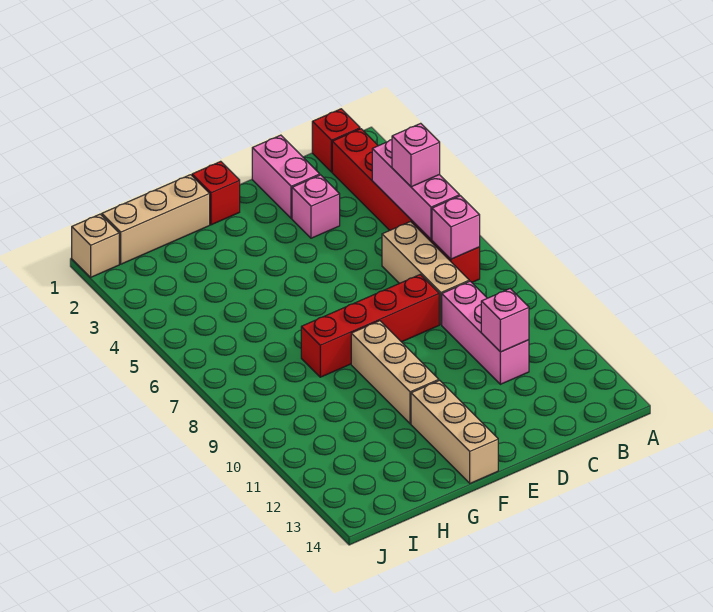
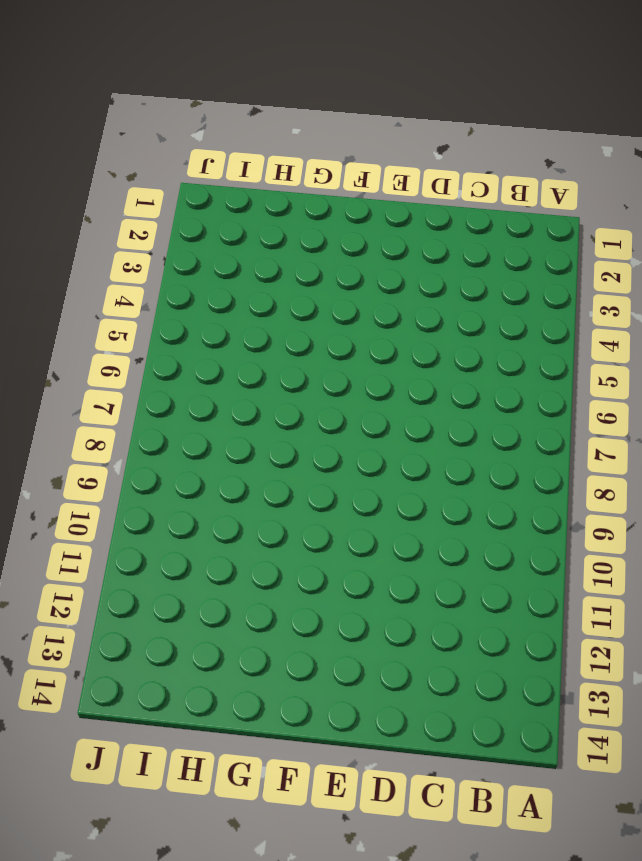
none -> red brick B1 level 1
none -> red brick B2:B7 level 1
none -> tan brick C6:C8 level 1

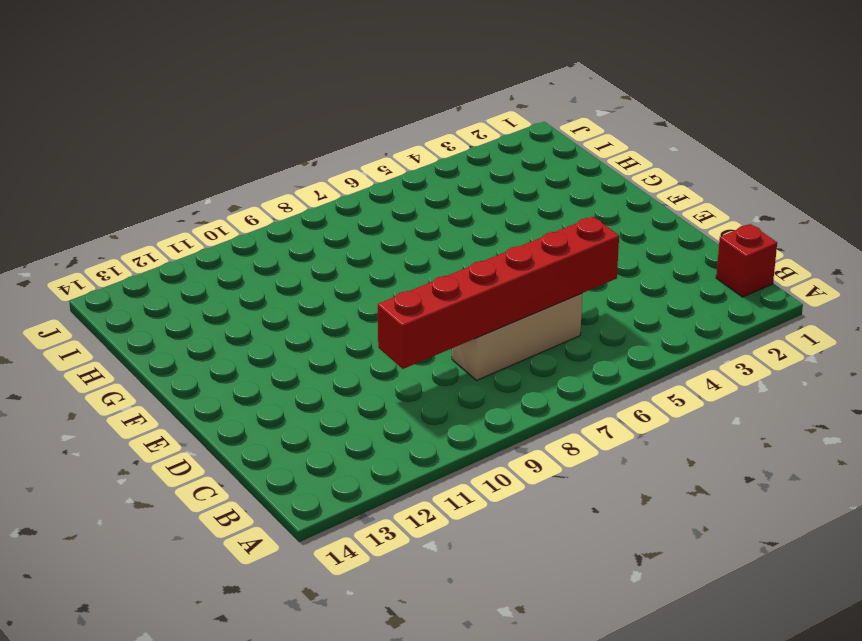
red brick C5:C10 level 2 -> red brick B2:B7 level 1
none -> pink brick C9:C11 level 1
none -> pink brick D1:D2 level 1
none -> pink brick D3 level 1

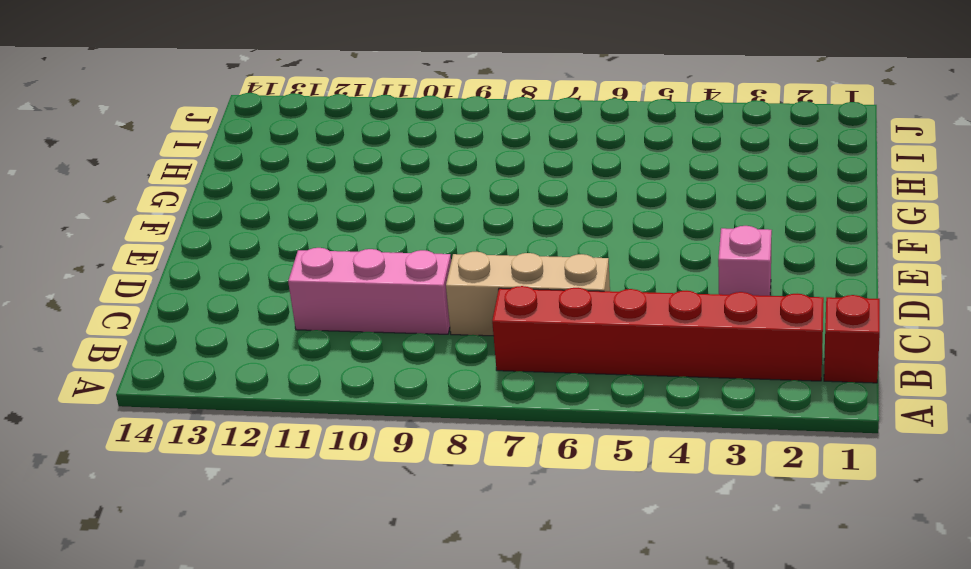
none -> pink brick D1:D2 level 1
none -> red brick D8:G8 level 1
none -> red brick F1 level 1

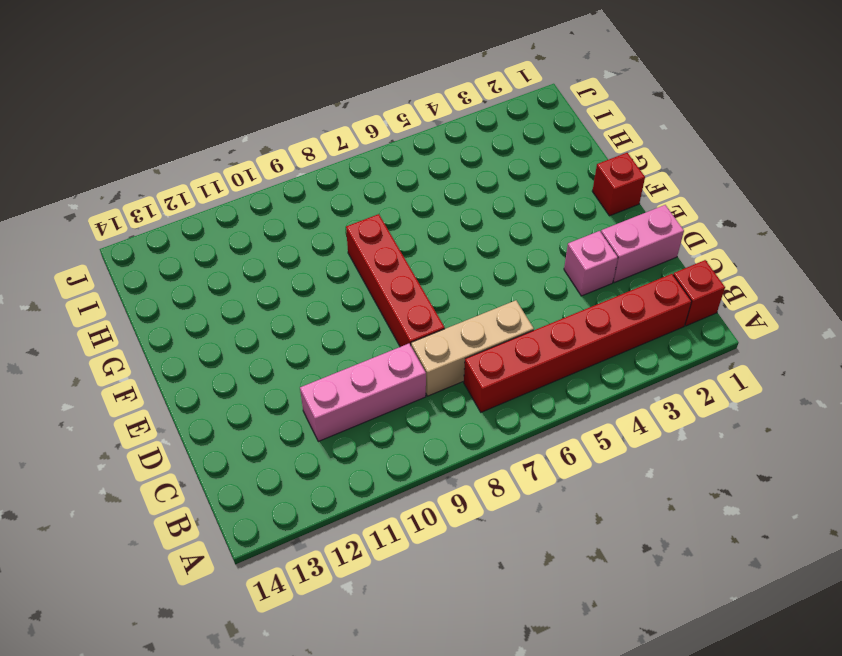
none -> tan brick F9:F11 level 1
none -> tan brick F12:F14 level 1
none -> tan brick G1:I1 level 1

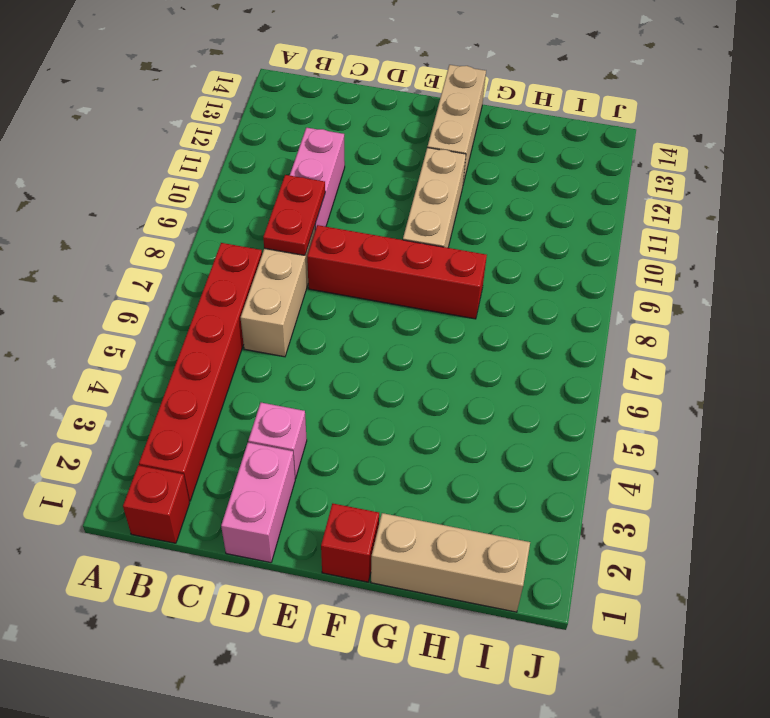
red plate C8:C9 level 2 -> none
none -> tan brick J1 level 1
none -> pink brick B4:B6 level 2
none -> pink brick B7 level 2

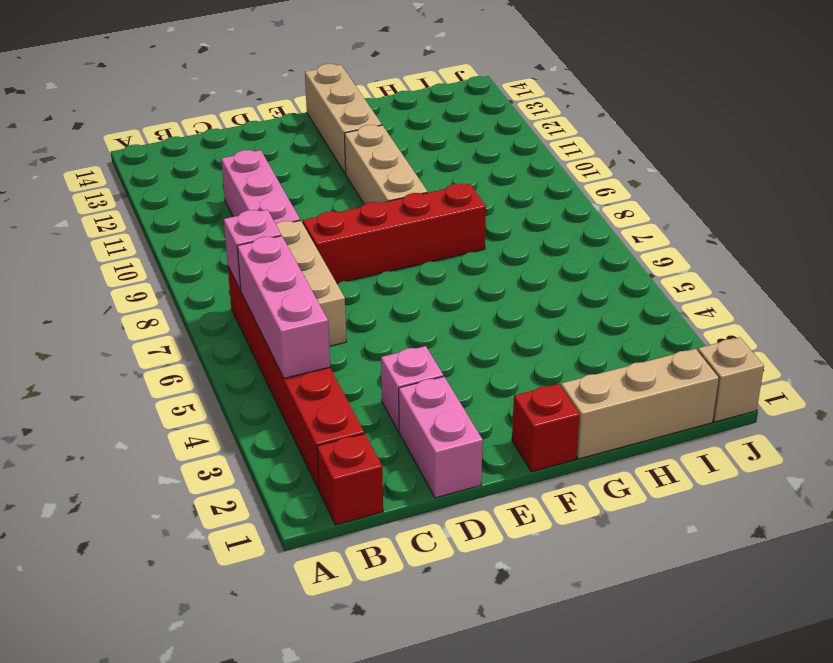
none -> pink brick C11 level 2
none -> pink brick B5 level 3

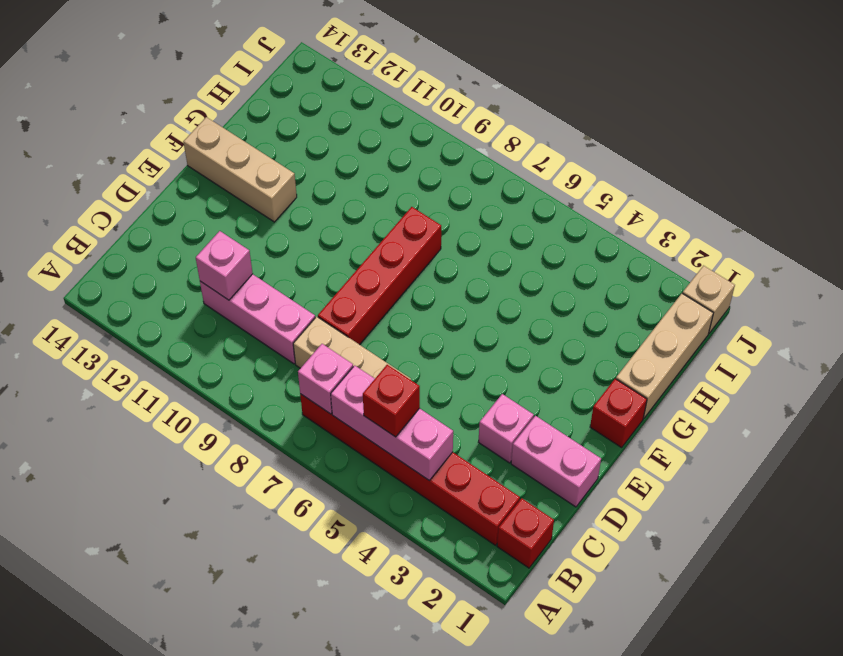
red brick B5 level 3 -> pink brick B5 level 3
none -> tan brick F9:F11 level 1

